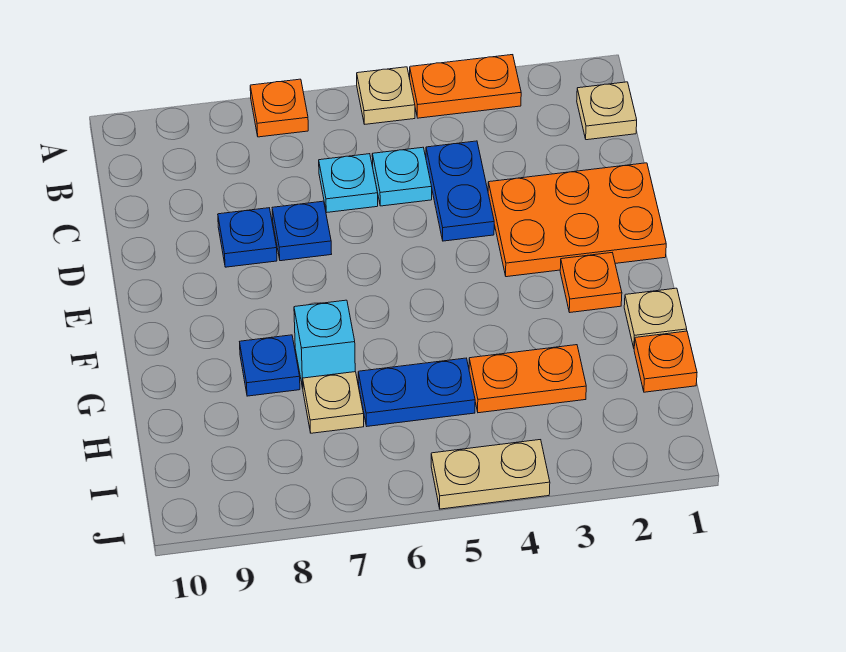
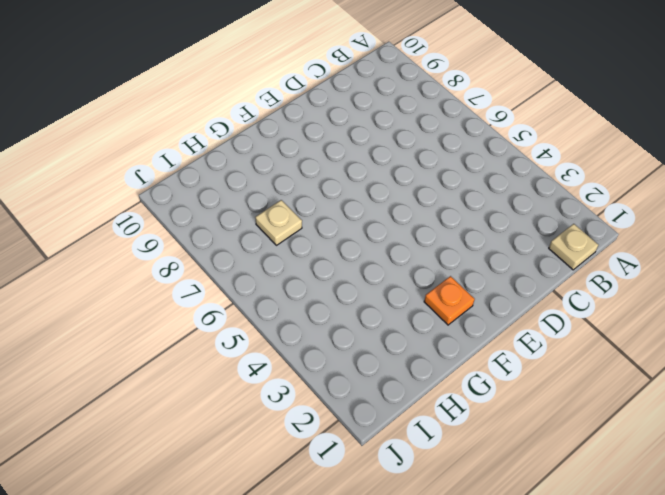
none -> orange plate A3:A4 level 1
none -> tan plate A5 level 1
none -> orange plate A7 level 1

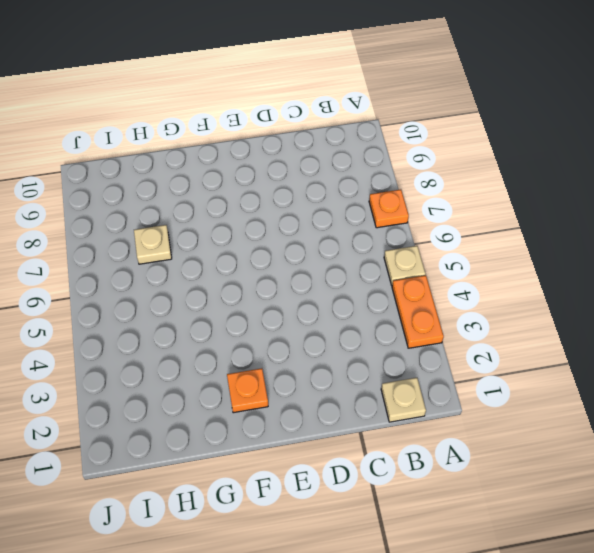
none -> blue plate C4:D4 level 1
none -> cyan plate C5 level 1
none -> cyan plate C6 level 1

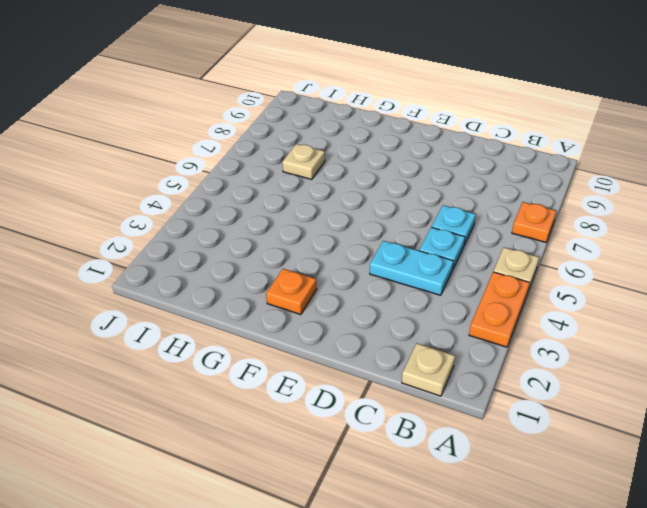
cyan plate C4:D4 level 1 -> blue plate C4:D4 level 1
none -> orange plate D1:E3 level 1
none -> blue plate D7 level 1
none -> blue plate D8 level 1

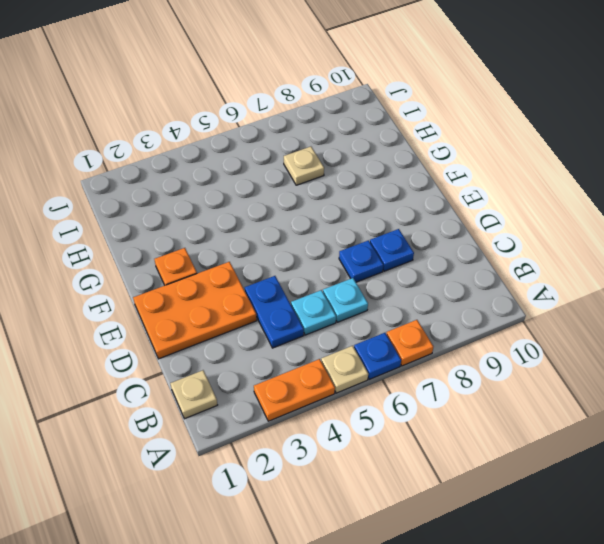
blue plate A6 level 1 -> blue plate G8 level 1
none -> tan plate G1 level 1
none -> cyan brick G7 level 1
none -> orange plate H1 level 1

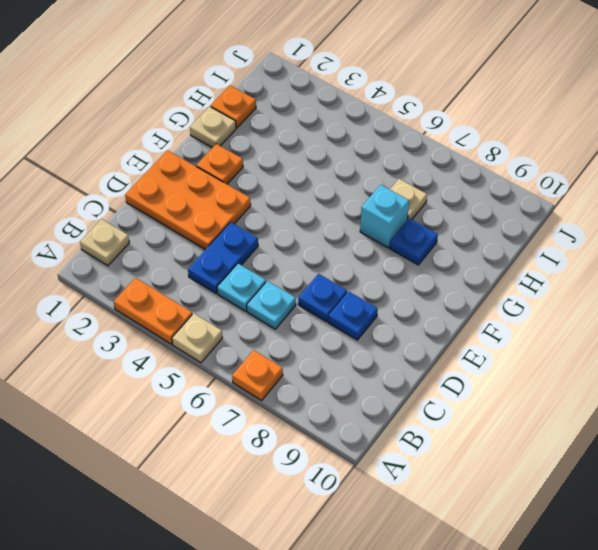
none -> orange plate H3:H4 level 1
none -> blue plate H5:H6 level 1
none -> tan plate J4:J5 level 1

